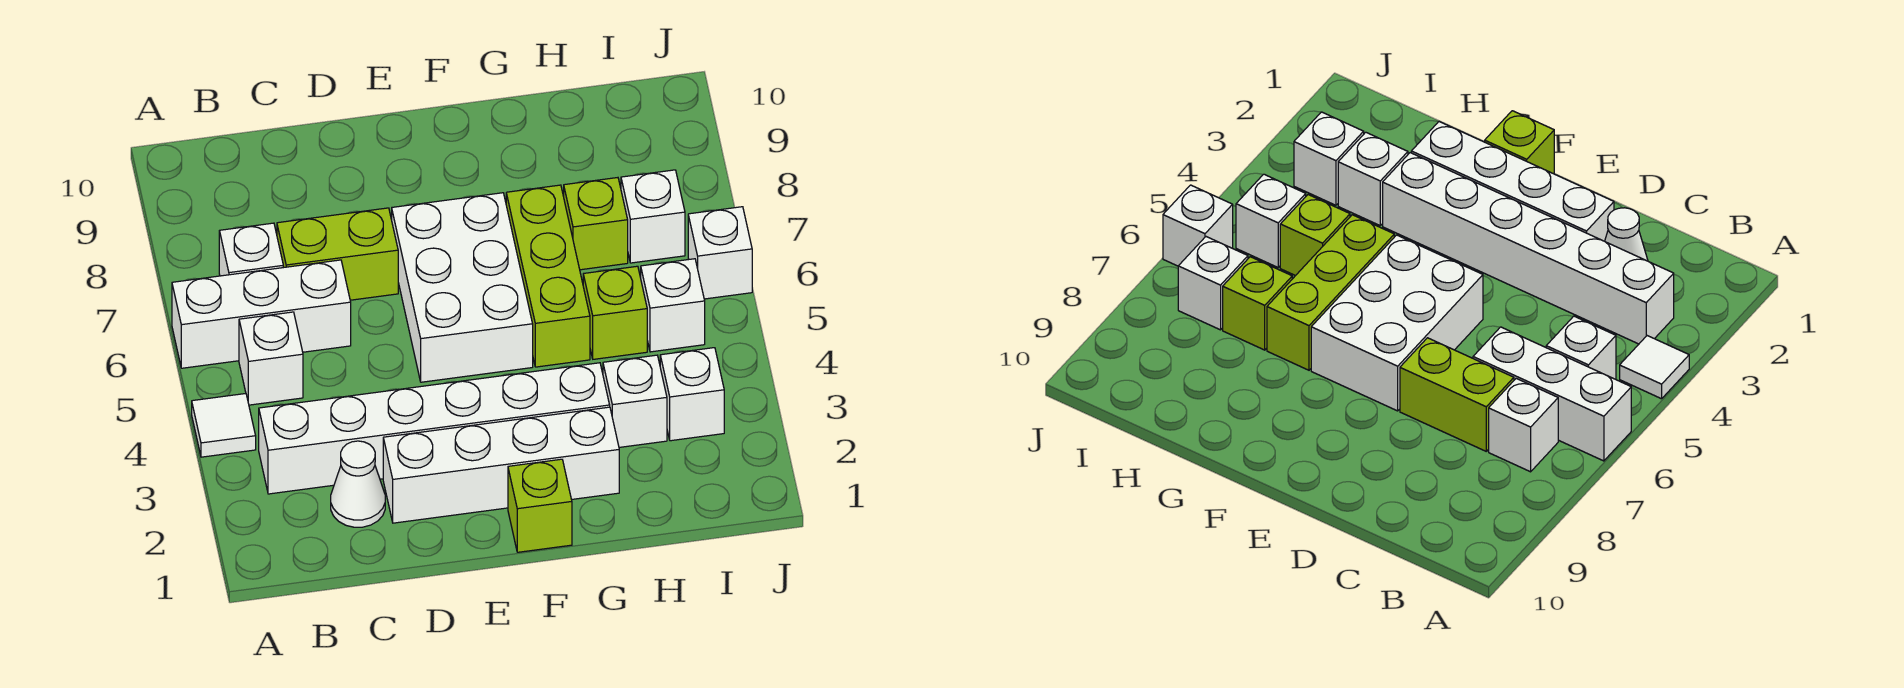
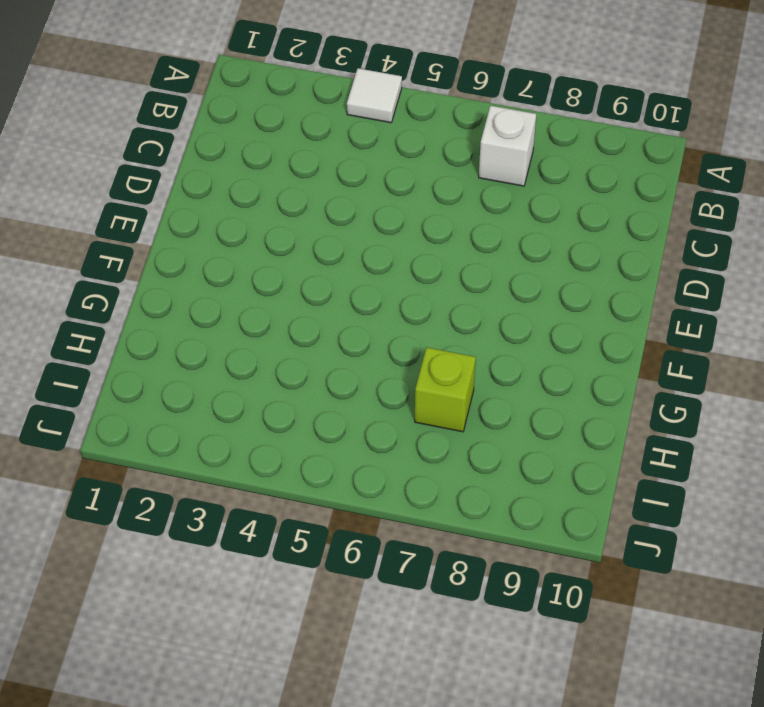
none -> white brick A6:C6 level 1
none -> white brick B3:G3 level 1
none -> white brick B5 level 1

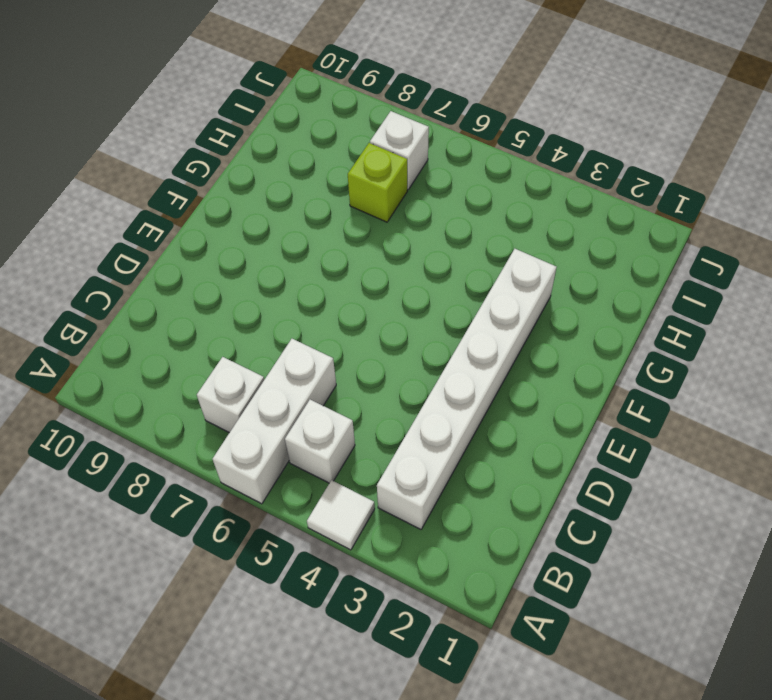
none -> white cone C2 level 1
none -> lime brick C7:D7 level 1
none -> white brick D2:G2 level 1

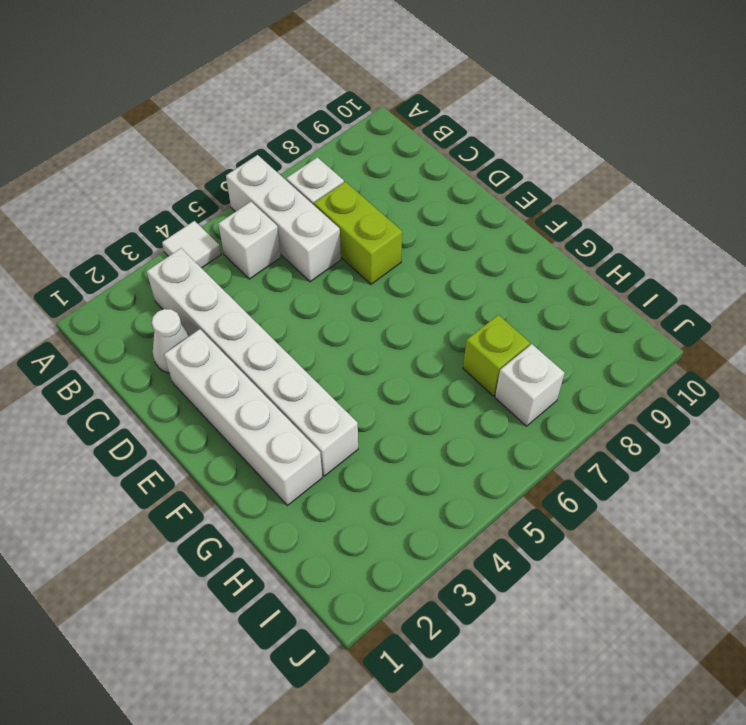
none -> white brick E5:F7 level 1
none -> lime brick F1 level 1
none -> lime brick G5:G7 level 1

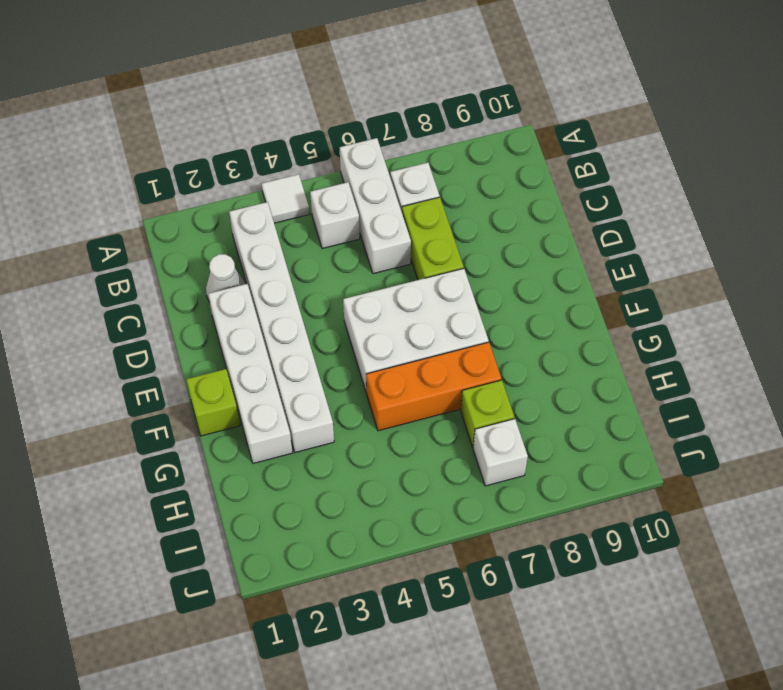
orange brick G5:G7 level 1 -> lime brick G5:G7 level 1
none -> white brick H3 level 1
none -> lime brick H5 level 1
none -> white brick I3 level 1

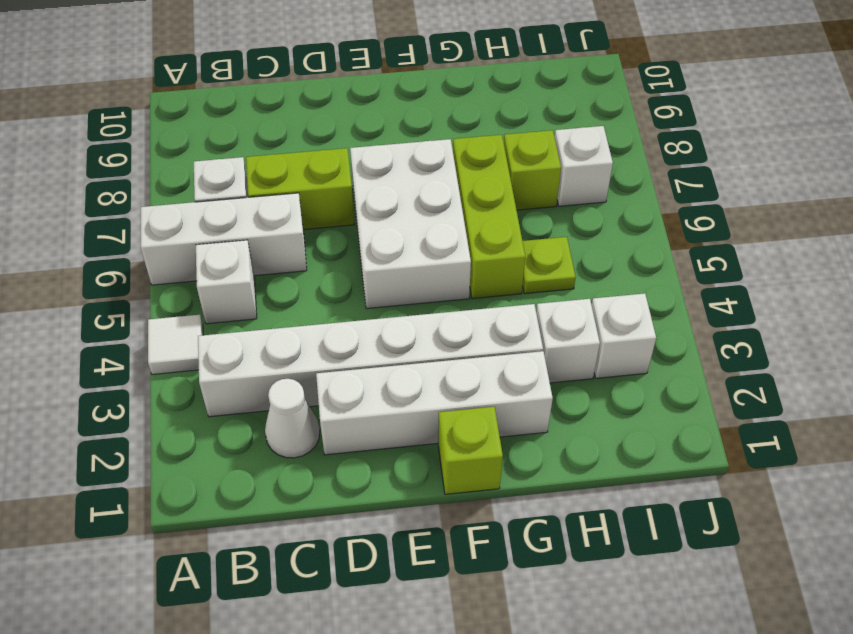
lime plate H5 level 1 -> lime brick H5 level 1
none -> white brick I5 level 1
none -> white brick J6 level 1

